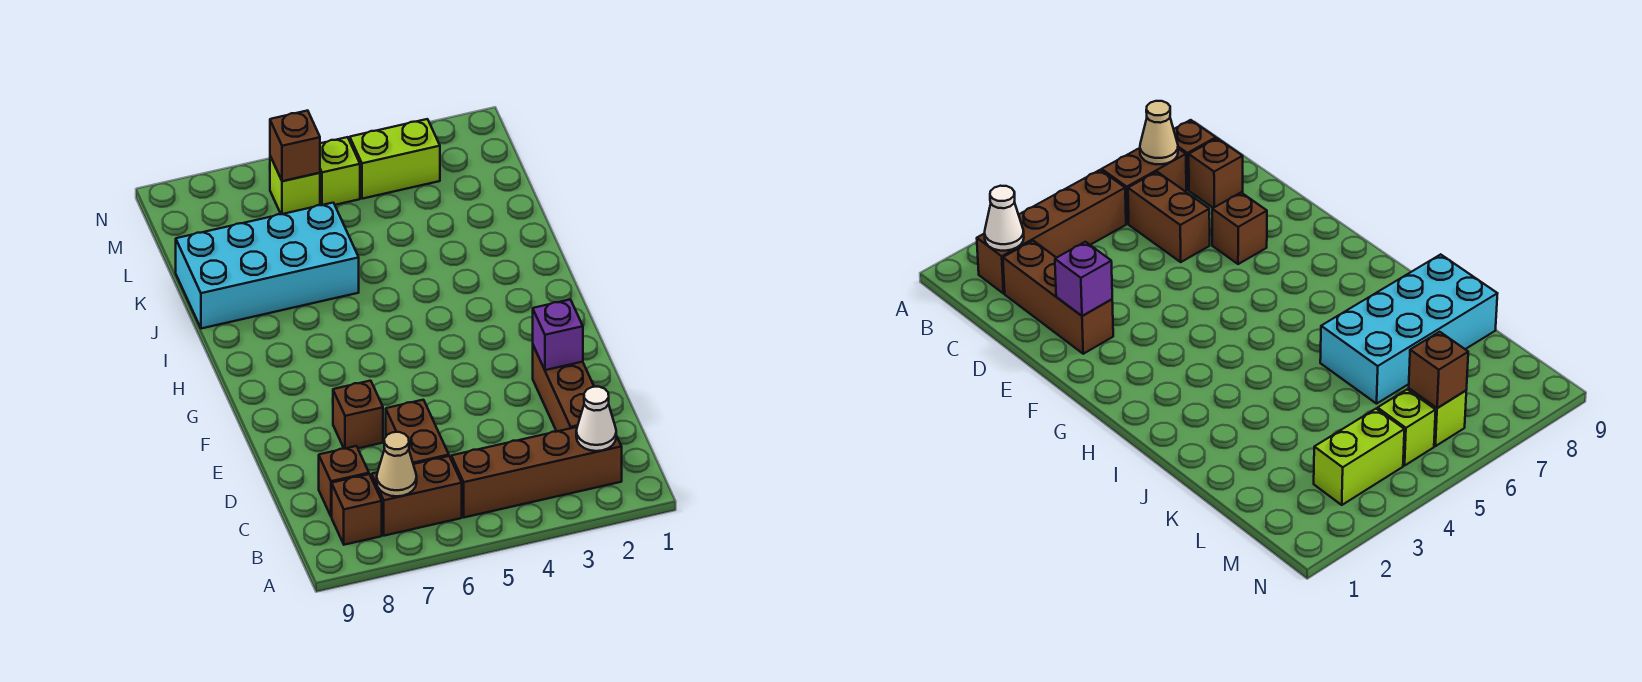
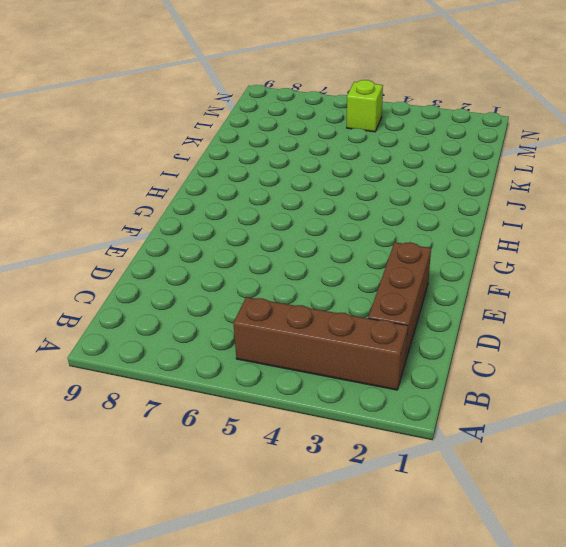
none -> brown brick B6:B7 level 1
none -> brown brick B8 level 1
none -> brown brick C6:D6 level 1

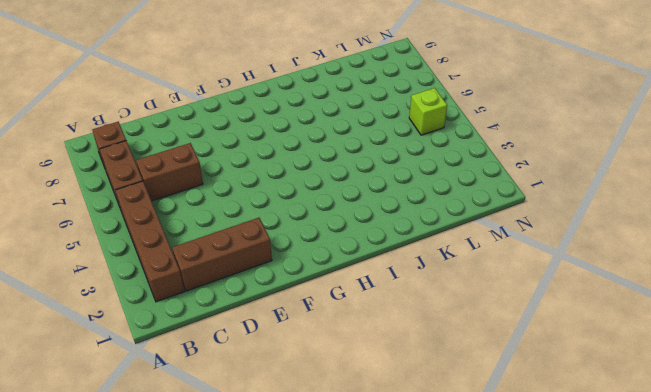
none -> brown brick C8 level 1
none -> brown brick E7 level 1
none -> cyan brick J6:K9 level 1

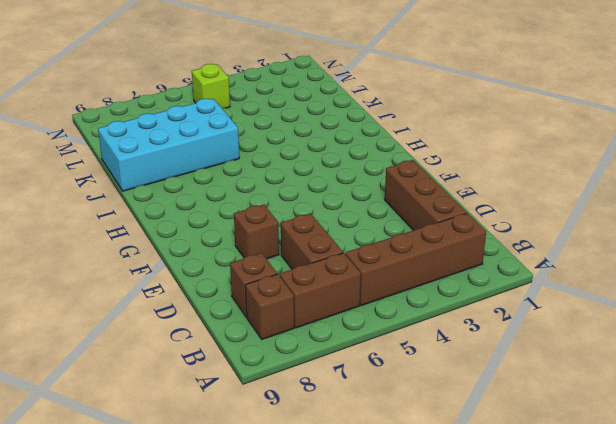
none -> lime brick M3:M4 level 1
none -> lime brick M6 level 1
none -> white cone B2 level 2

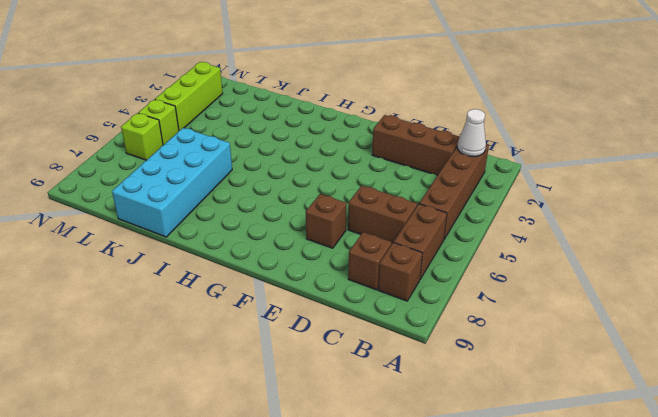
lime brick M2:M4 level 1 -> lime brick M3:M4 level 1
none -> tan cone B7 level 2
none -> purple brick E2 level 2
none -> brown brick M6 level 2

